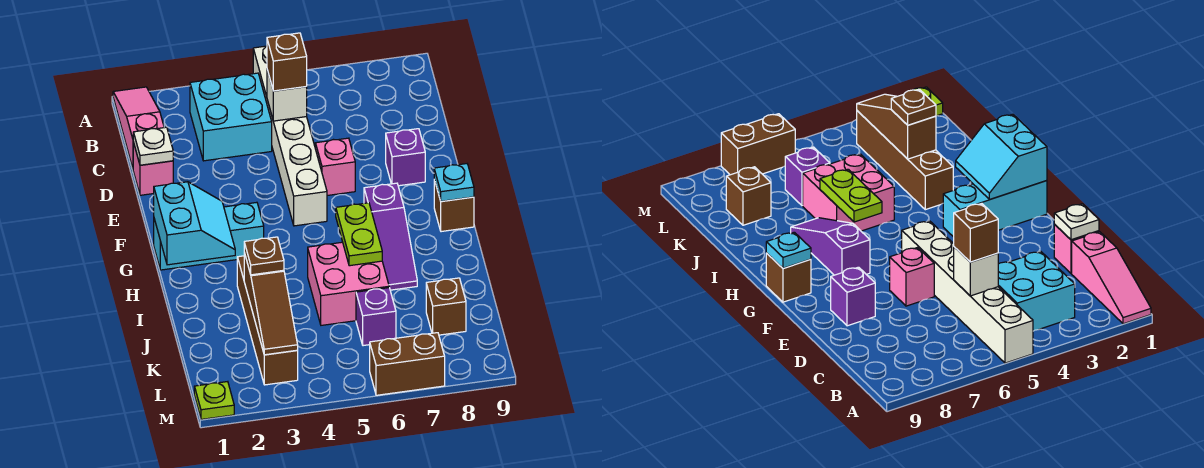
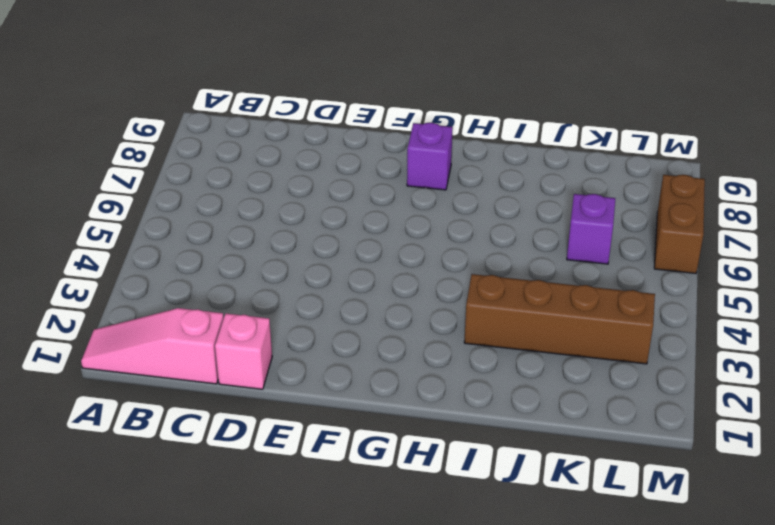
purple brick G8 level 1 -> purple brick E8 level 1
none -> white brick A5:F5 level 1
none -> cyan brick B3:C4 level 1
none -> pink brick E6 level 1

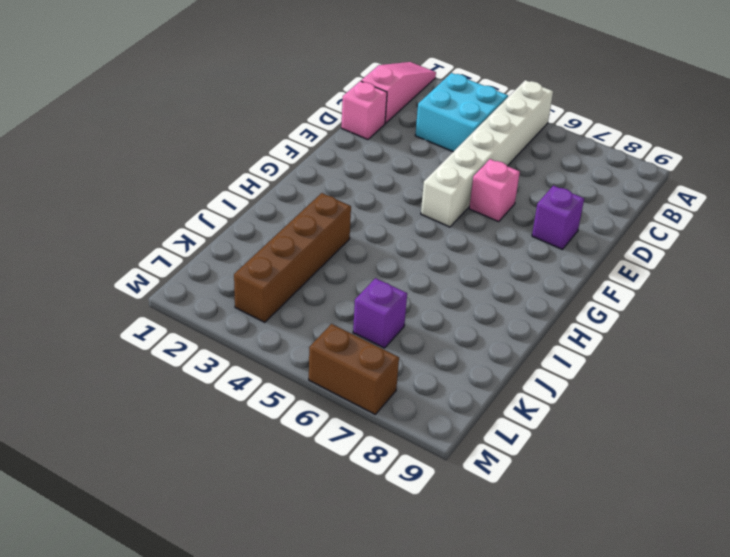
none -> cyan brick G1:G3 level 1
none -> purple slope G7:I7 level 1 top G
none -> brown brick G9 level 1

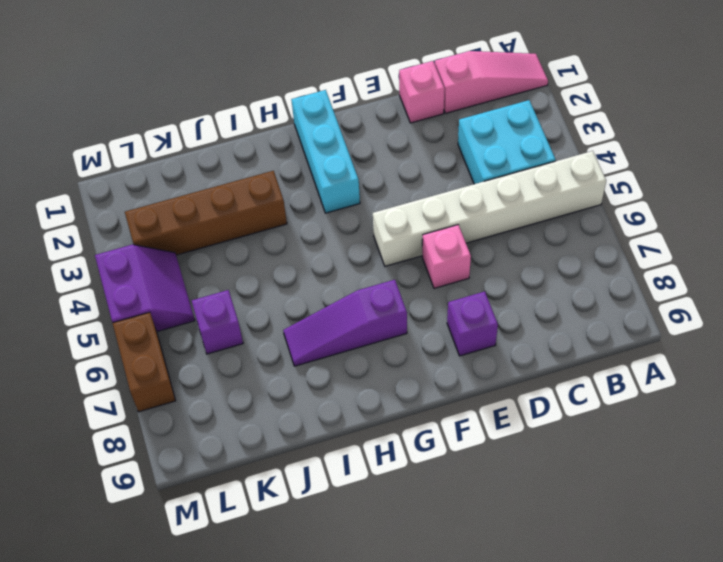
purple slope L4:M5 level 1 top M -> none
none -> brown brick G9 level 1
none -> pink brick I5:J6 level 1
none -> brown brick K8 level 1

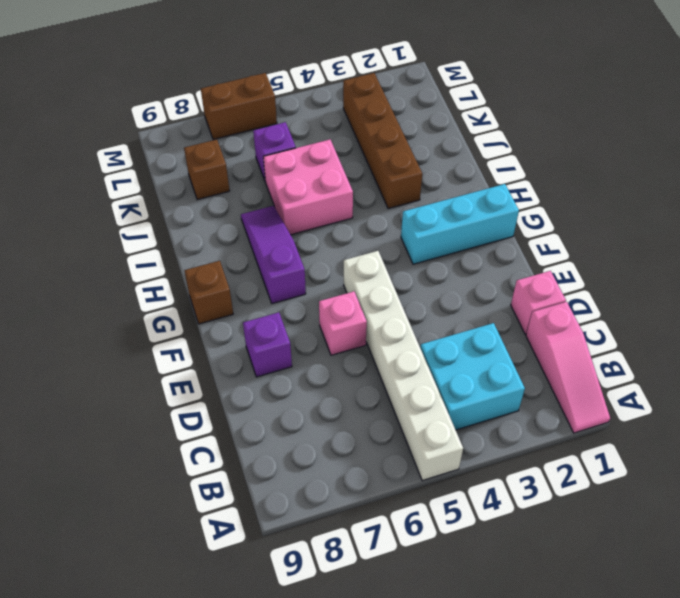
none -> lime plate M1 level 1
none -> white brick C5 level 2
none -> white plate D1 level 2

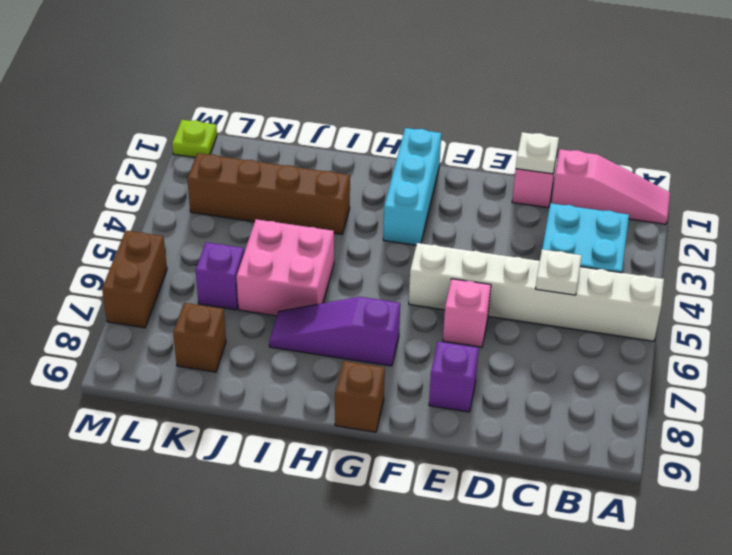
white plate C5 level 2 -> white brick C5 level 2
none -> cyan slope G1:H2 level 2 top 1
none -> cyan plate G9 level 2
none -> lime plate H6:I6 level 2

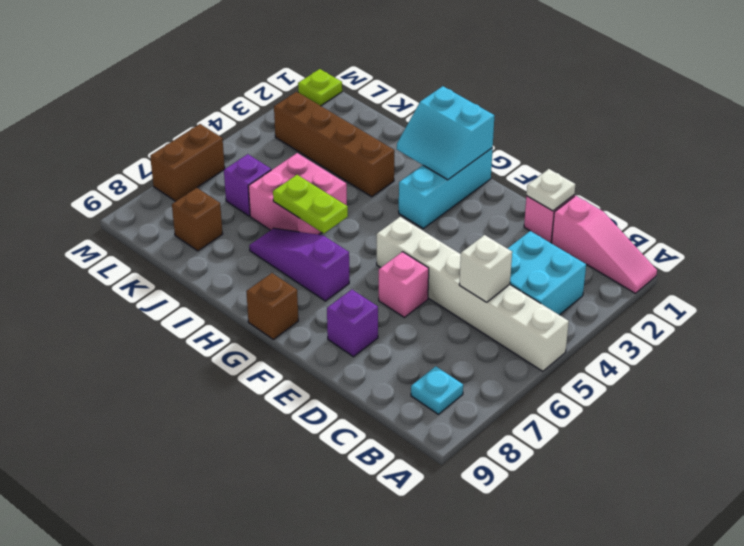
cyan plate B8 level 1 -> cyan plate G9 level 2
none -> brown slope J3:L3 level 2 top J
none -> brown brick C5 level 3
none -> brown plate J3 level 3

